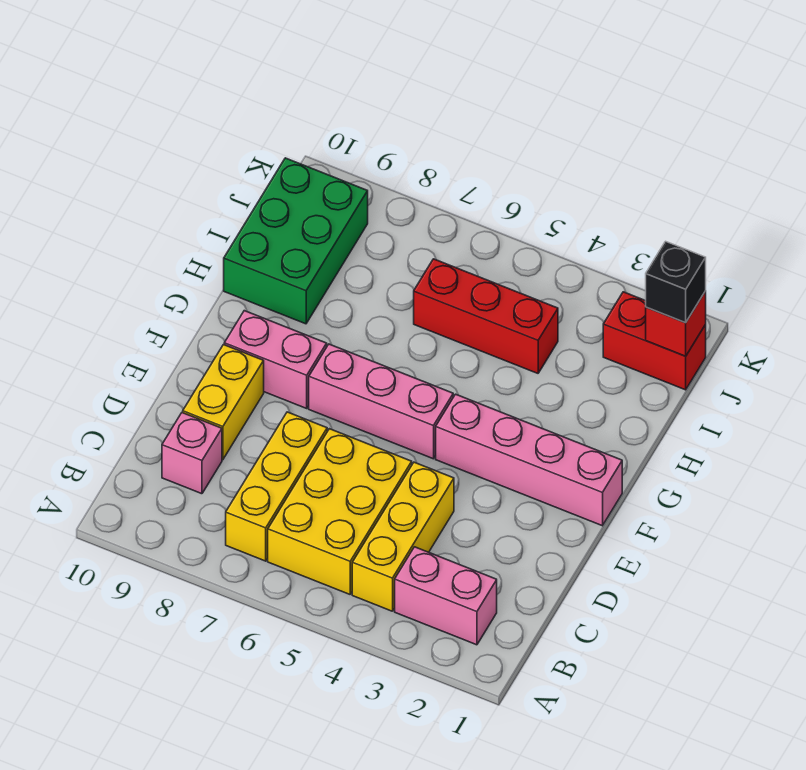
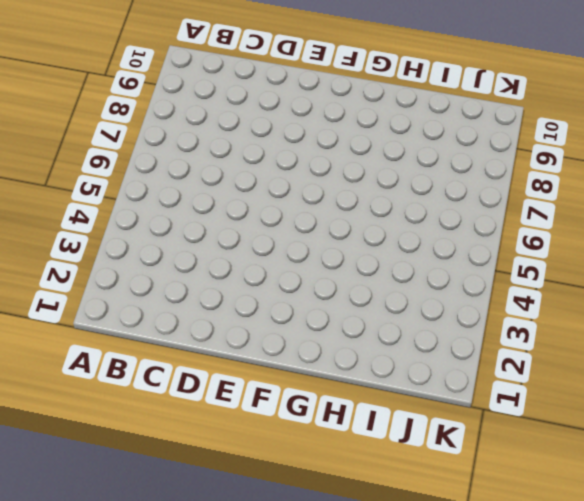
none -> pink brick B2:B3 level 1
none -> yellow brick B4:D4 level 1
none -> yellow brick B5:D6 level 1

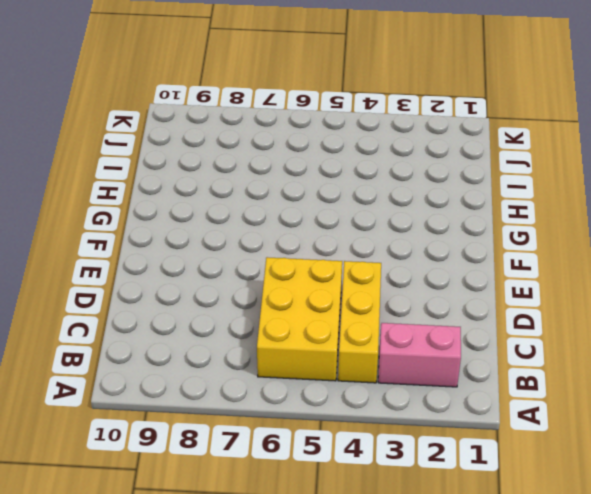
none -> yellow brick B7:D7 level 1
none -> pink brick C9 level 1
none -> yellow brick D9:E9 level 1

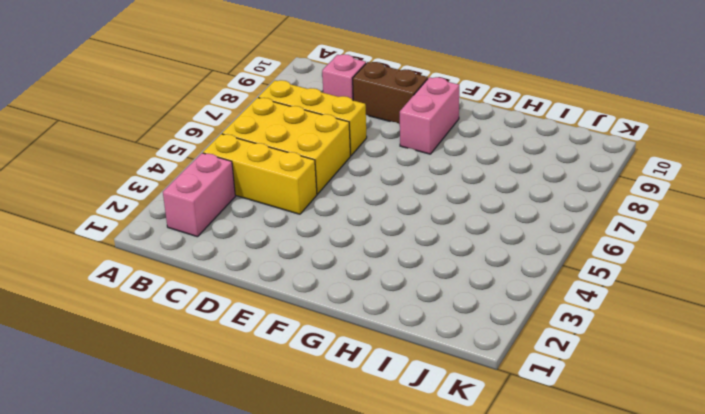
brown brick D9:E9 level 1 -> yellow brick D9:E9 level 1
none -> pink brick F1:F4 level 1
none -> pink brick F5:F7 level 1
none -> green brick H9:J10 level 1

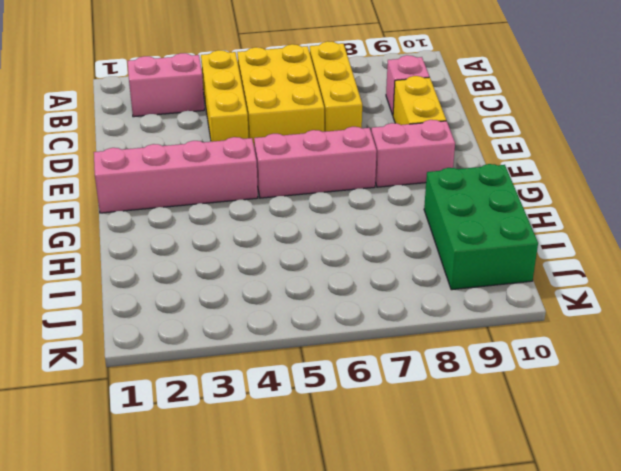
none -> red brick I4:I6 level 1
none -> red brick J1:J2 level 1
none -> red brick J1 level 2

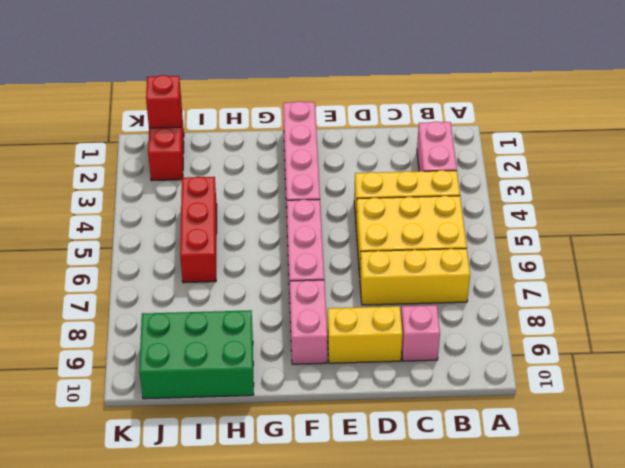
none -> black brick J1 level 3

